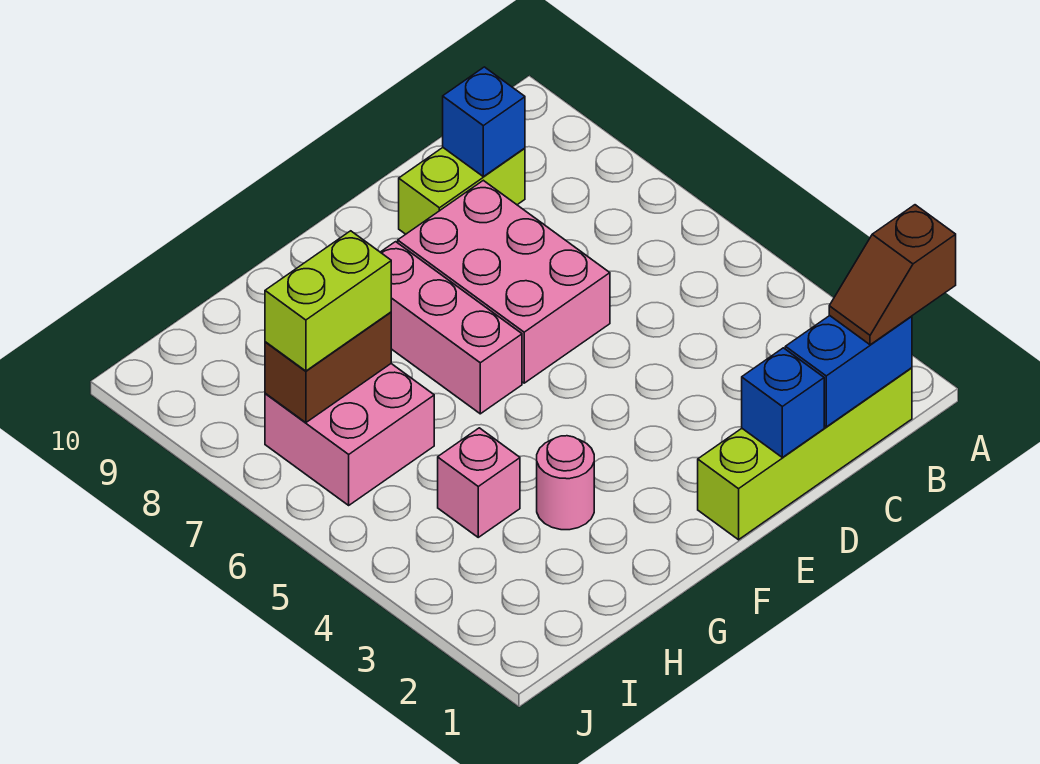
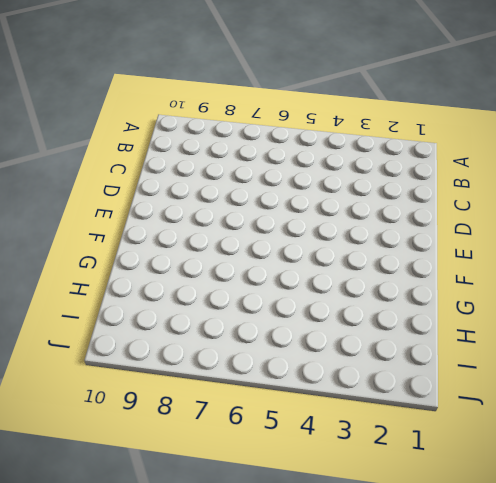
none -> lime brick B1:E1 level 1
none -> lime brick C9:D9 level 1
none -> pink brick D6:E8 level 1

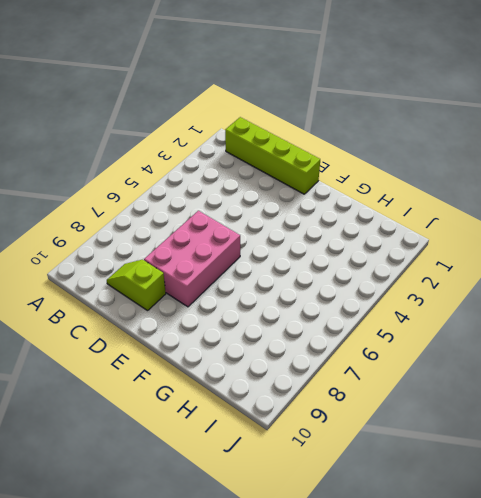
lime slope C9:D9 level 1 top D -> lime brick C9:D9 level 1
none -> pink brick F6:F8 level 1
none -> pink round brick G3 level 1
none -> pink brick H4 level 1

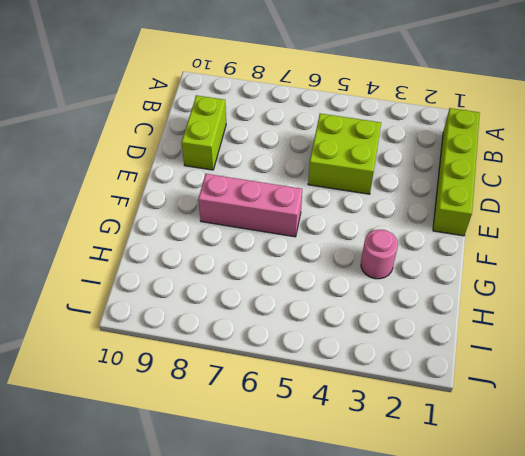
lime brick C4:D5 level 1 -> none
none -> pink brick D6:E8 level 1
none -> pink brick H4 level 1
none -> pink brick H6:I7 level 1

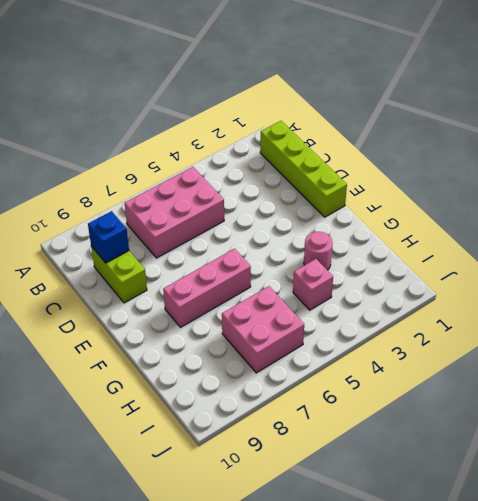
pink brick B5:C7 level 1 -> pink brick D6:E8 level 1
none -> blue brick B1:C1 level 2
none -> blue brick D1 level 2
none -> brown brick H7:I7 level 2

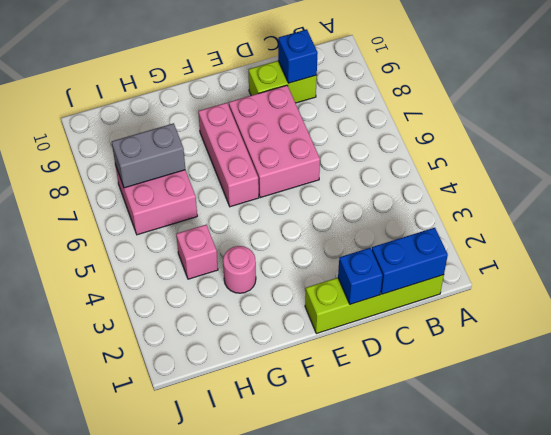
grey brick H7:I7 level 2 -> brown brick H7:I7 level 2
none -> brown slope A1:B1 level 3 top A
none -> lime brick H7:I7 level 3

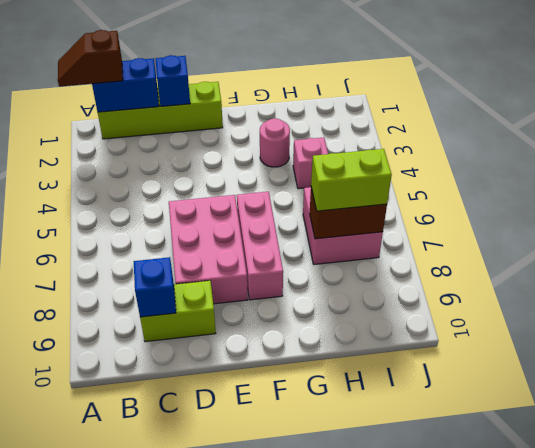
brown slope A1:B1 level 3 top B -> brown slope A1:B1 level 3 top A

